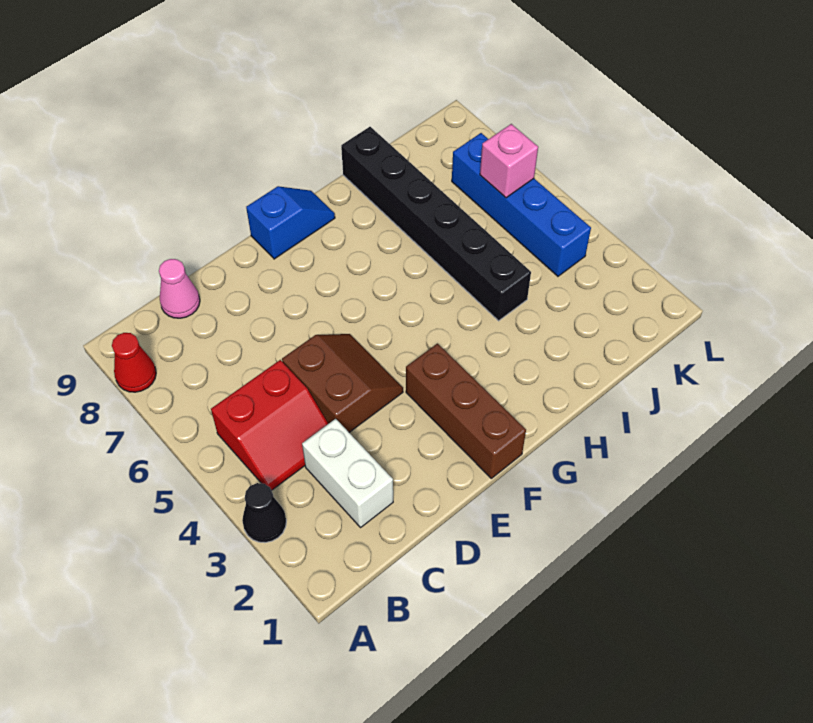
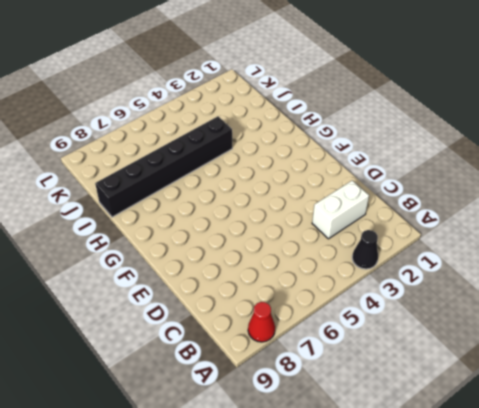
none -> red slope B4:C5 level 1 top 5
none -> pink cone C9 level 1

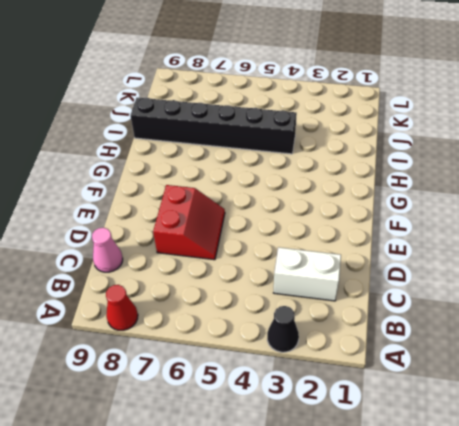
red slope D6:E7 level 1 top 7 -> red slope B4:C5 level 1 top 5
none -> brown slope D4:E5 level 1 top D
none -> brown brick F1:F3 level 1

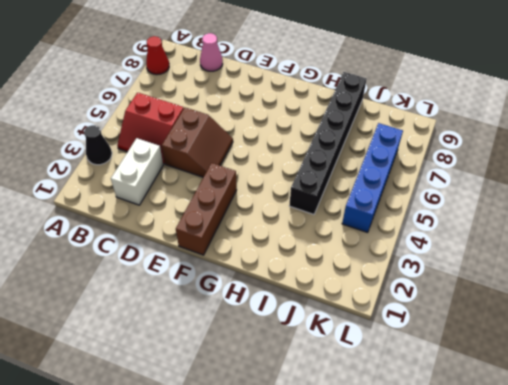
none -> blue slope F9:G9 level 1 top F
none -> pink brick K6 level 2

